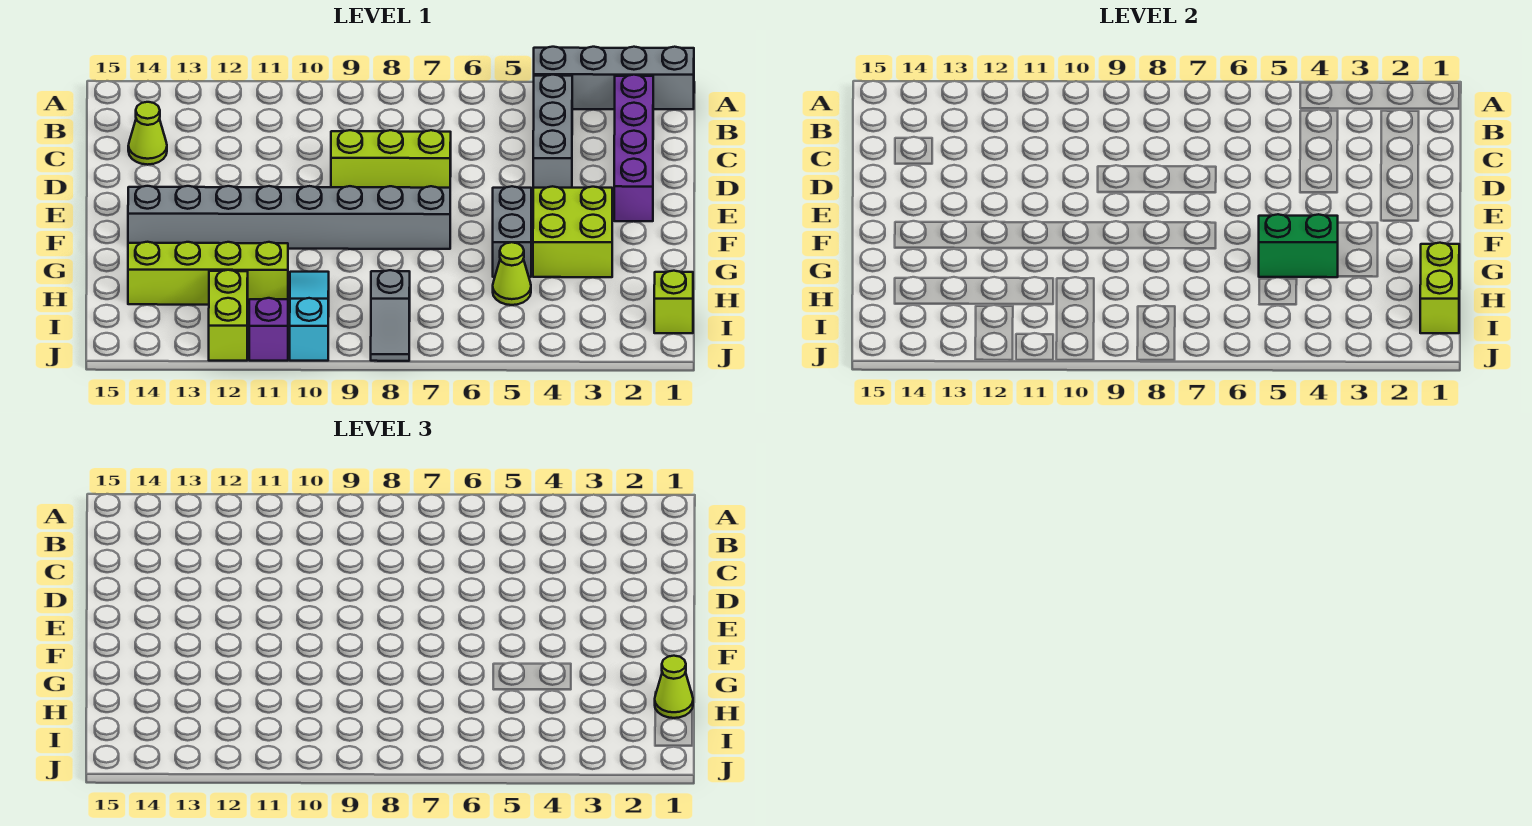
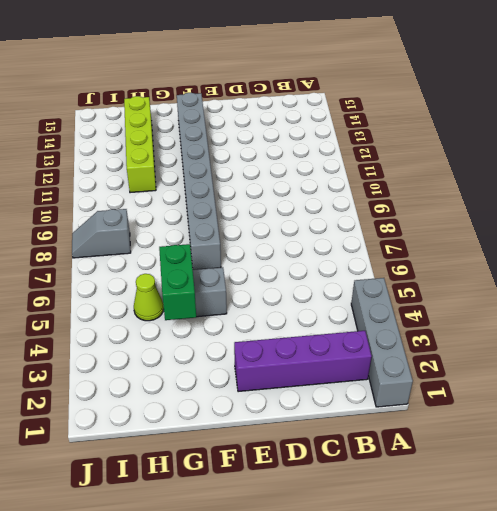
none -> grey brick B4:D4 level 1
none -> lime cone C14 level 1
none -> lime brick D7:D9 level 1

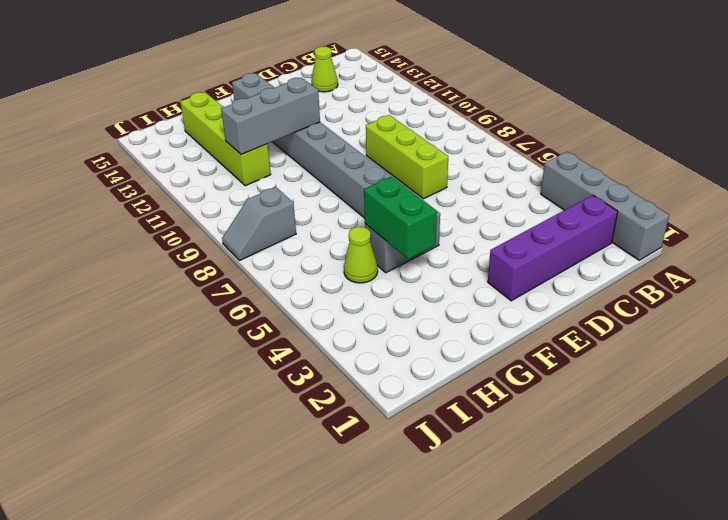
grey brick F11:H11 level 2 -> grey brick B4:D4 level 1
none -> lime brick F3:G4 level 1
none -> cyan slope H10:J10 level 1 top J
none -> lime brick I1 level 1

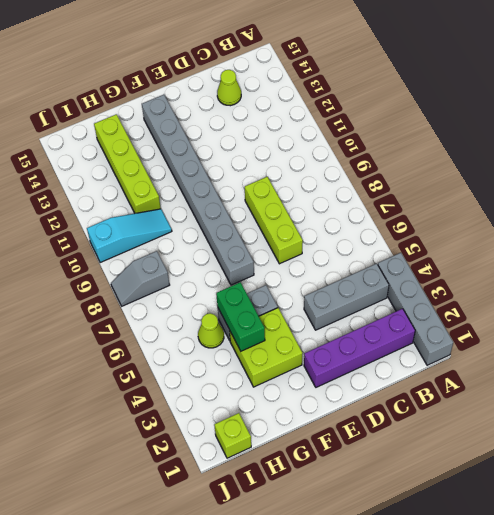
none -> lime brick I12:J12 level 1
none -> purple brick J11 level 1
none -> lime brick H1:I1 level 2

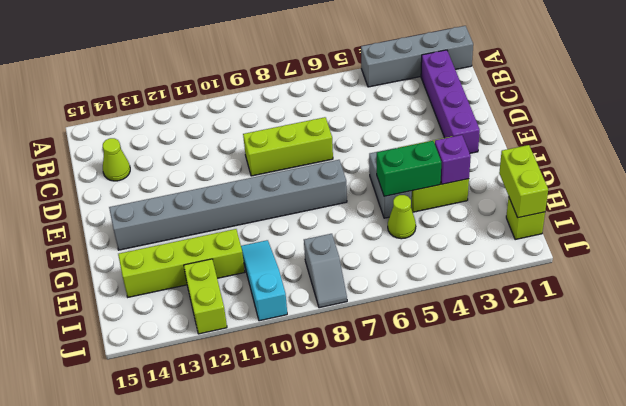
purple brick G3 level 2 -> purple brick J11 level 1
none -> grey brick B4:D4 level 1
none -> lime cone H1 level 3

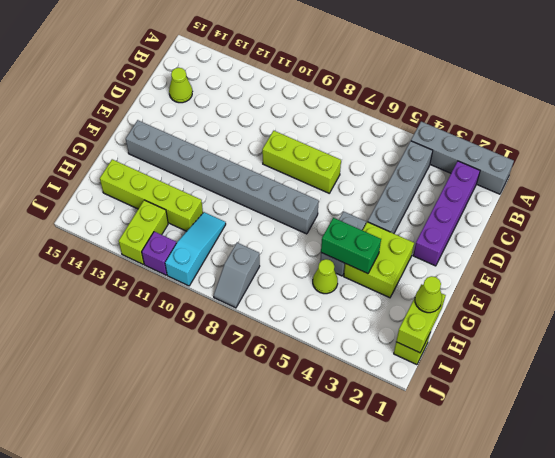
grey brick B4:E4 level 1 -> grey brick B4:D4 level 1

